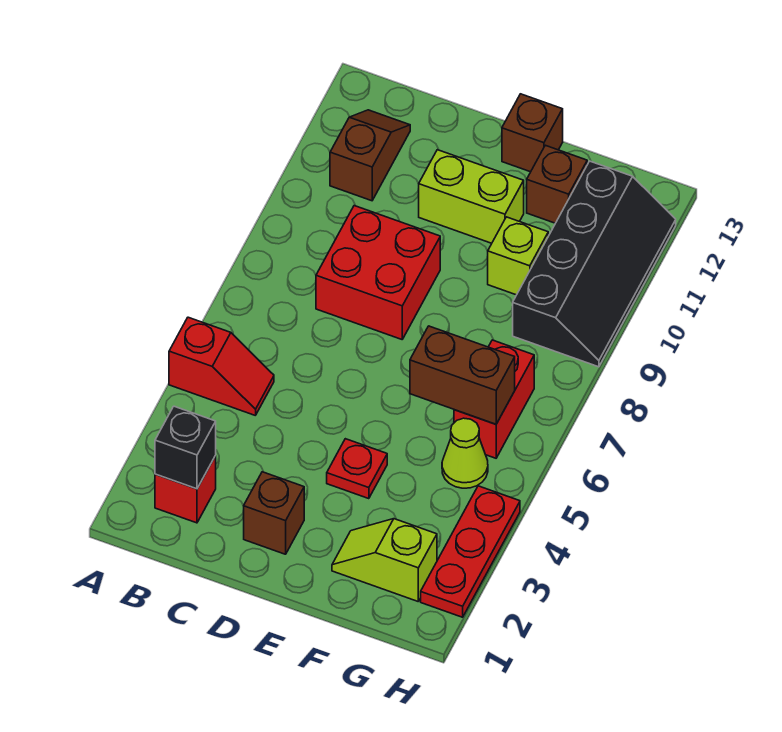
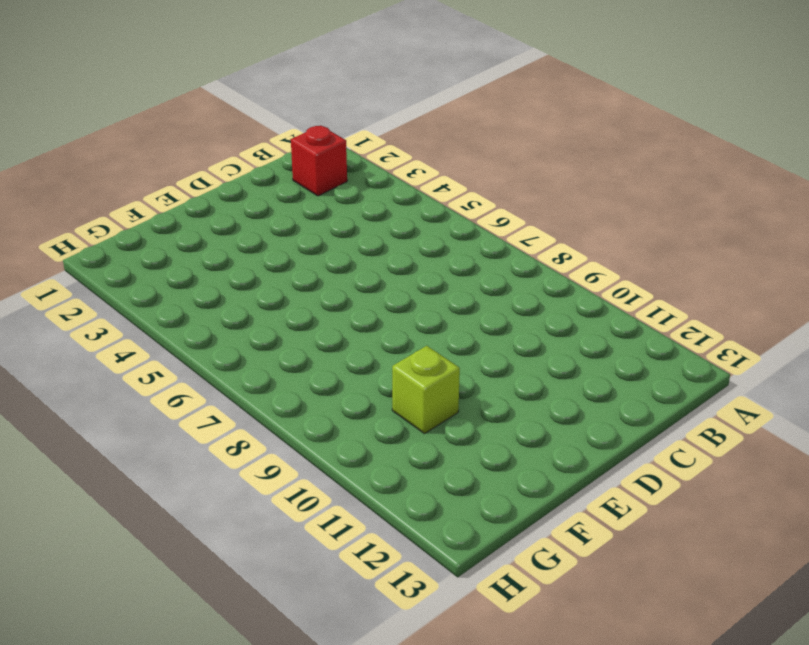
none -> red slope A5:B5 level 1 top A
none -> brown slope B11:B12 level 1 top 11
none -> red brick C8:D9 level 1

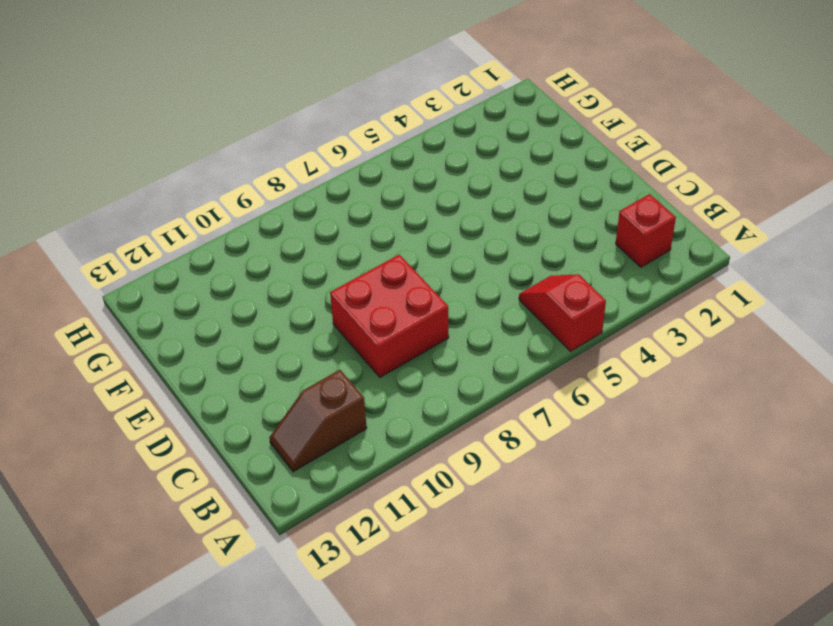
none -> brown brick D2 level 1
none -> lime brick D11:E11 level 1
none -> red plate E4 level 1

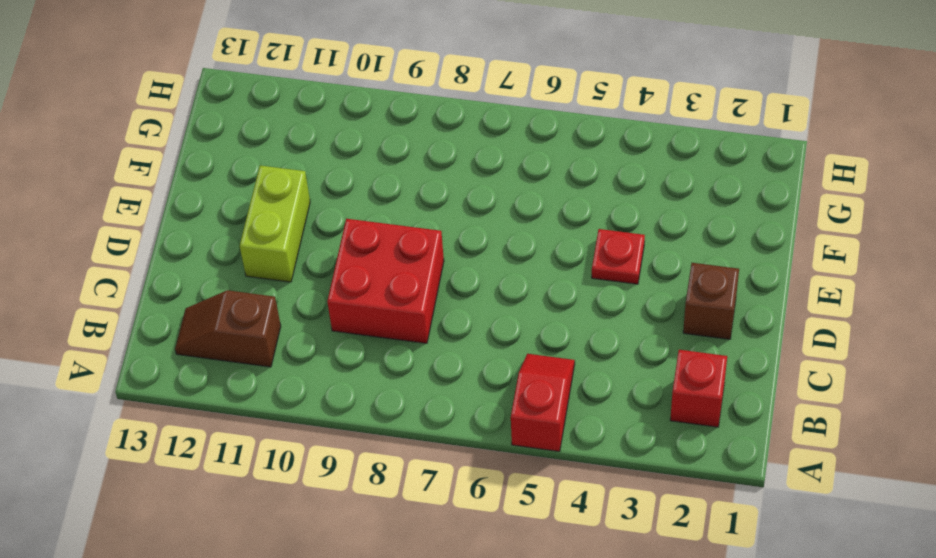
none -> brown brick E13 level 1
none -> lime slope F2:G2 level 1 top G
none -> lime brick F10 level 1

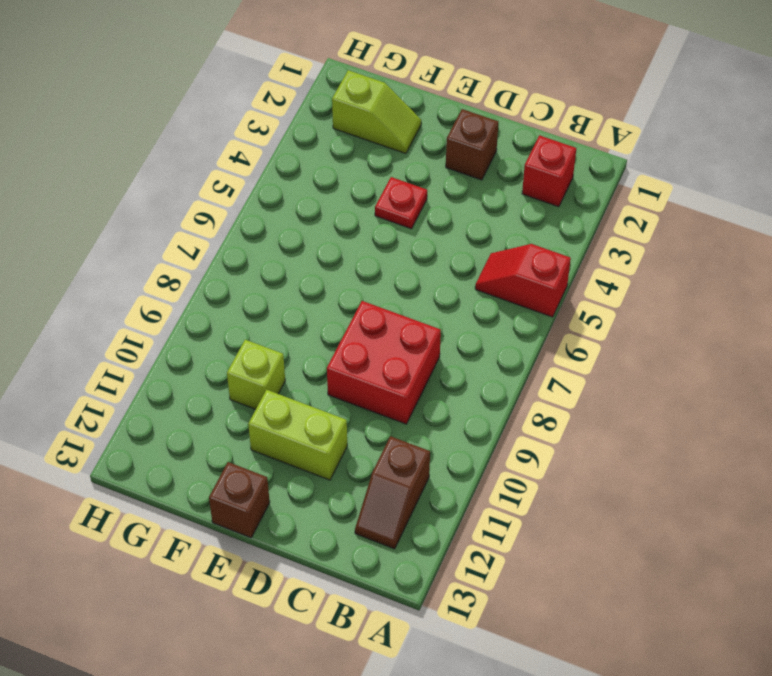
none -> brown brick F12 level 1
none -> lime cone G5 level 1
none -> red brick G6:G7 level 1

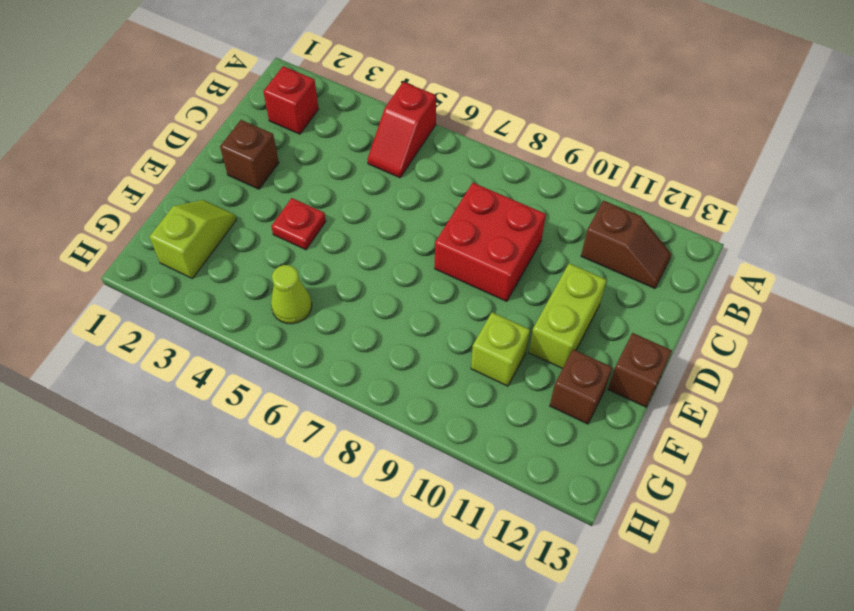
none -> red brick G6:G7 level 1
none -> black slope G9:H12 level 1 top G
none -> red plate H2:H4 level 1

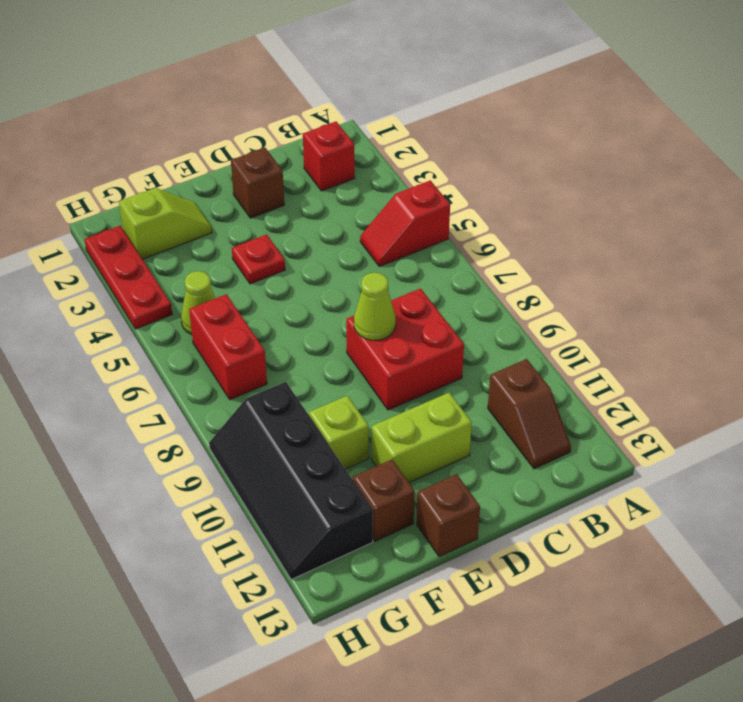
lime cone D8 level 2 -> none
none -> black brick B2 level 2
none -> brown brick F6:G6 level 2

